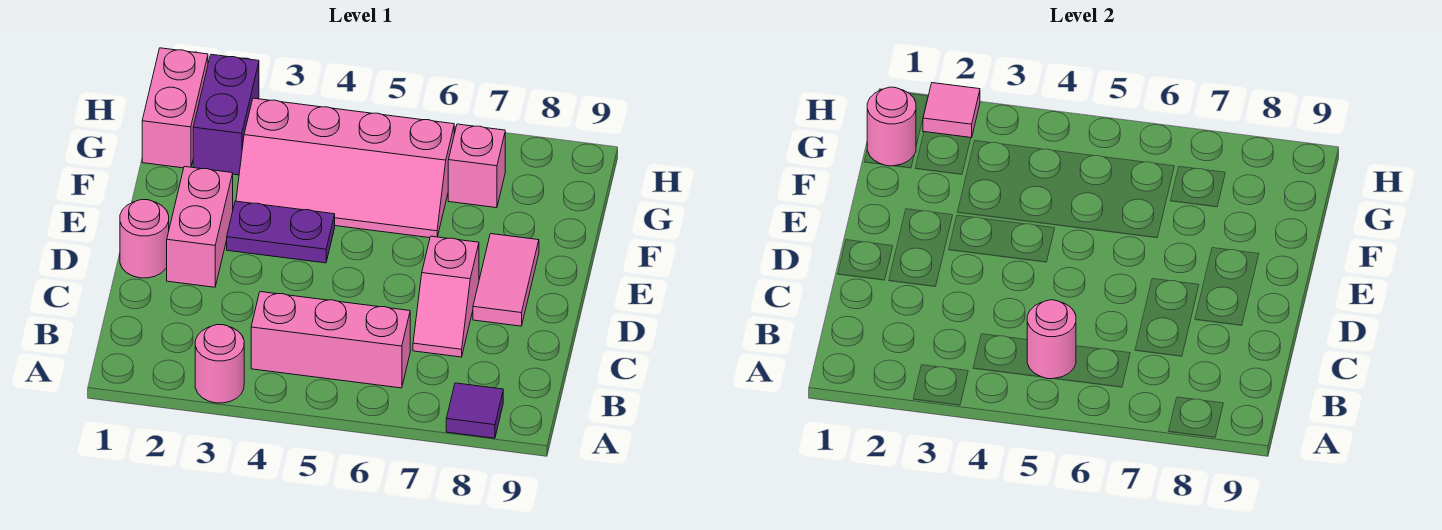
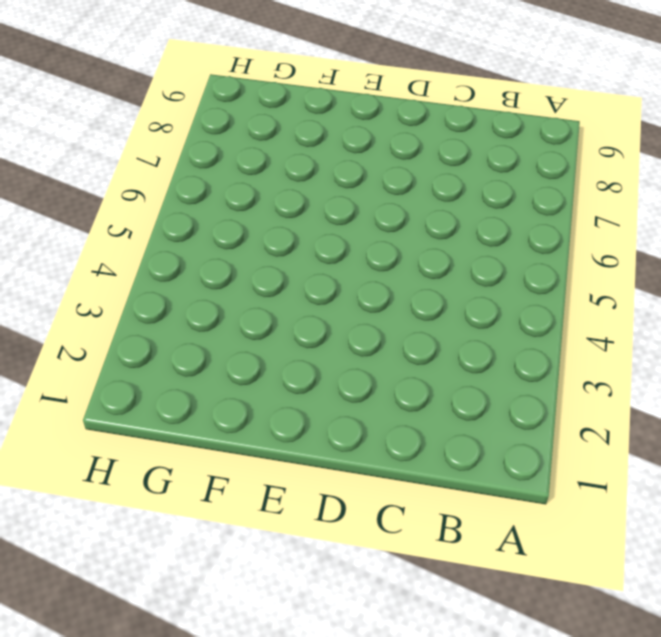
none -> pink round brick A3 level 1
none -> purple tile A8 level 1
none -> pink brick B4:B6 level 1

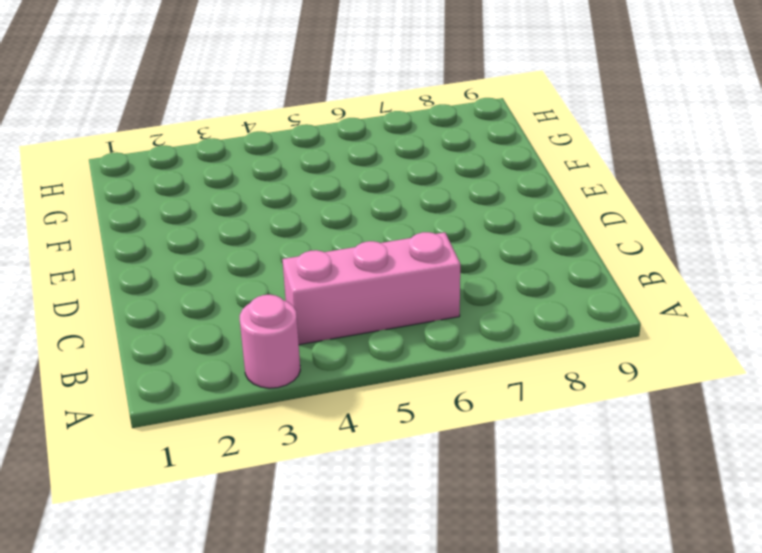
none -> purple tile A8 level 1
none -> pink slope C7:D7 level 1 top D
none -> pink round brick D1 level 1

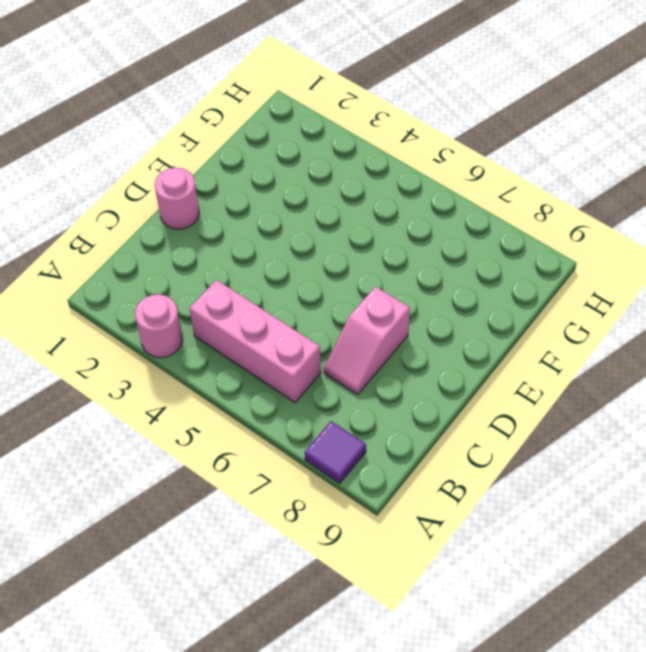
none -> pink brick D2:E2 level 1
none -> pink tile D8:E8 level 1
none -> purple plate E3:E4 level 1

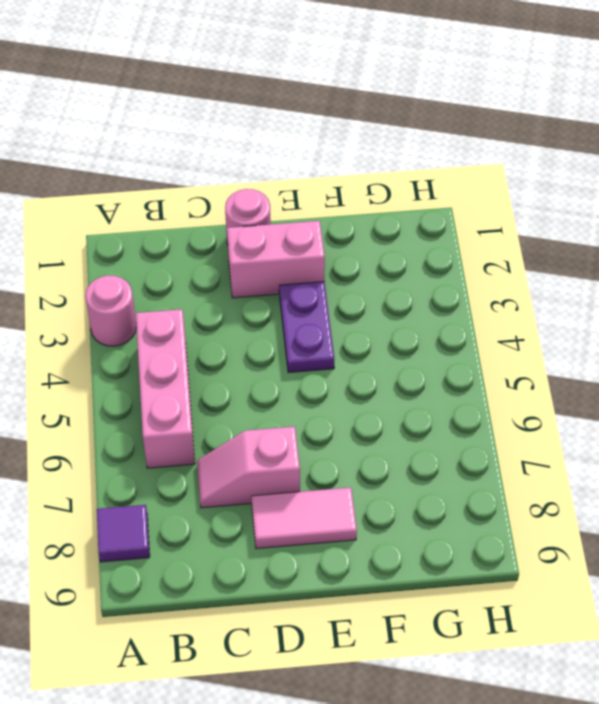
none -> pink slope F3:G6 level 1 top G
none -> pink brick G1:H1 level 1
none -> purple brick G2:H2 level 1

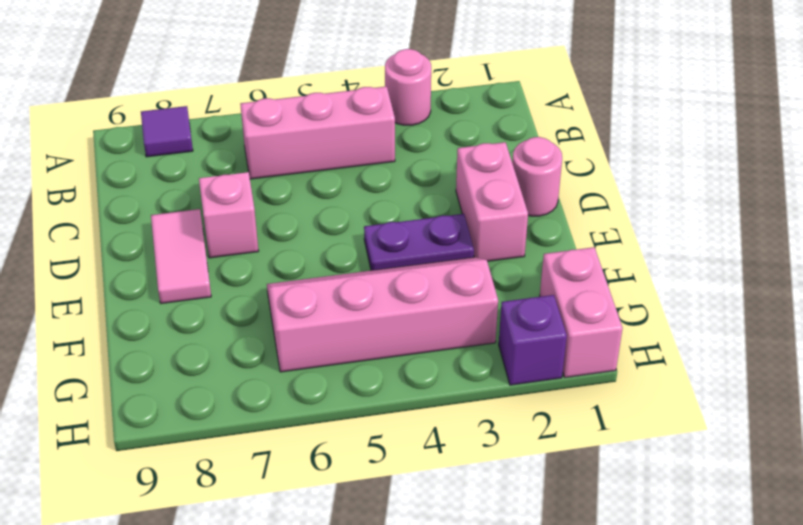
purple brick H2 level 1 -> purple brick G2:H2 level 1
none -> pink brick G7 level 1
none -> pink round brick B5 level 2
none -> pink round brick G1 level 2

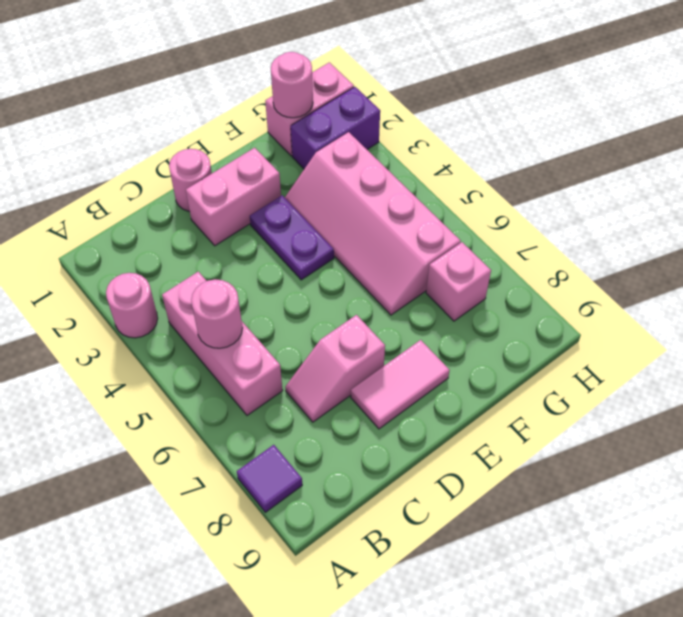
none -> pink tile H2 level 2

